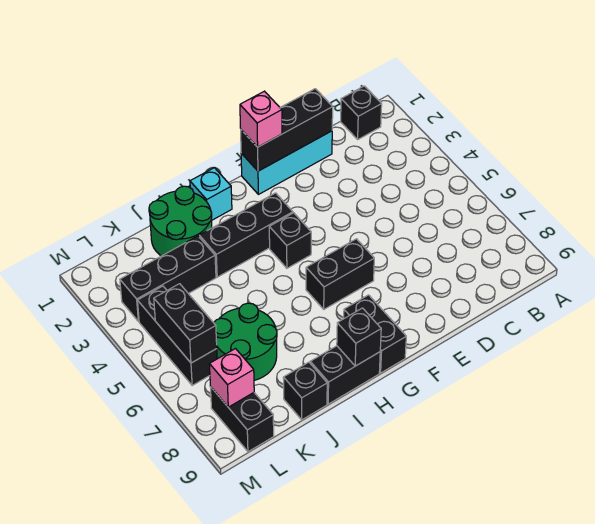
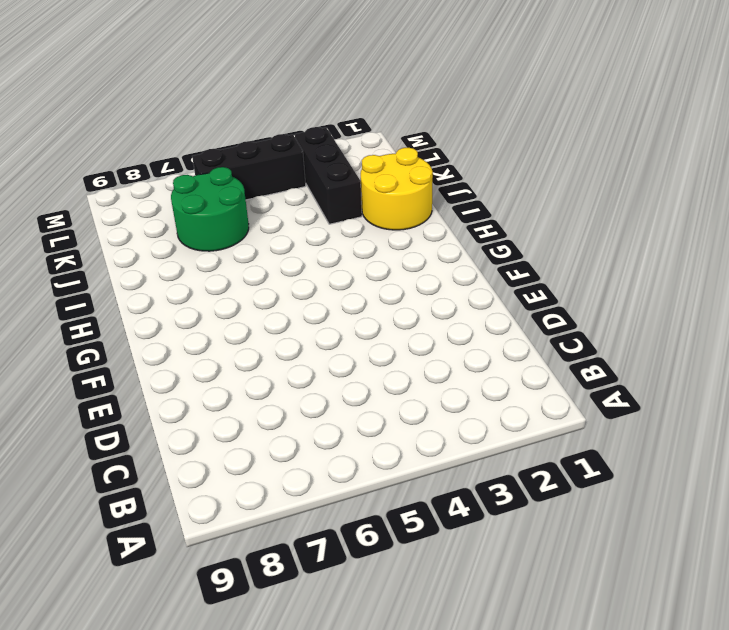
yellow round brick I1:J2 level 1 -> green round brick I1:J2 level 1
none -> black brick B1 level 1
none -> cyan brick D1:F1 level 1
none -> black brick F6:G6 level 1

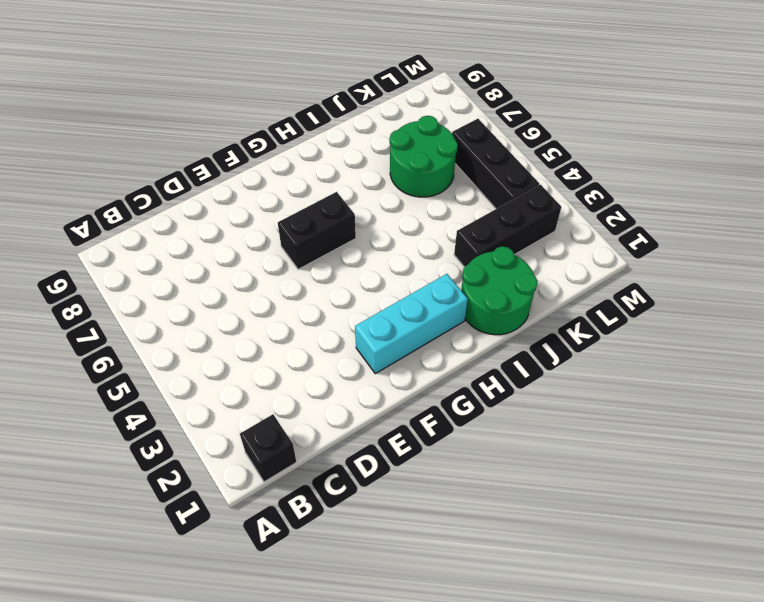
cyan brick F2:H2 level 1 -> cyan brick D1:F1 level 1
none -> black brick G3:I3 level 1
none -> black brick G4 level 1
none -> black brick G8:G9 level 1

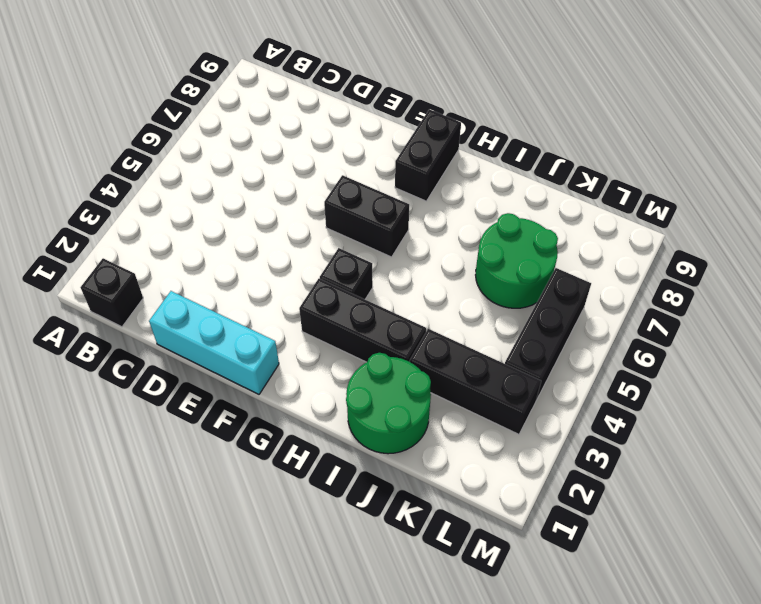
none -> cyan brick H1 level 1
none -> black brick H9:I9 level 1
none -> black brick J9 level 1

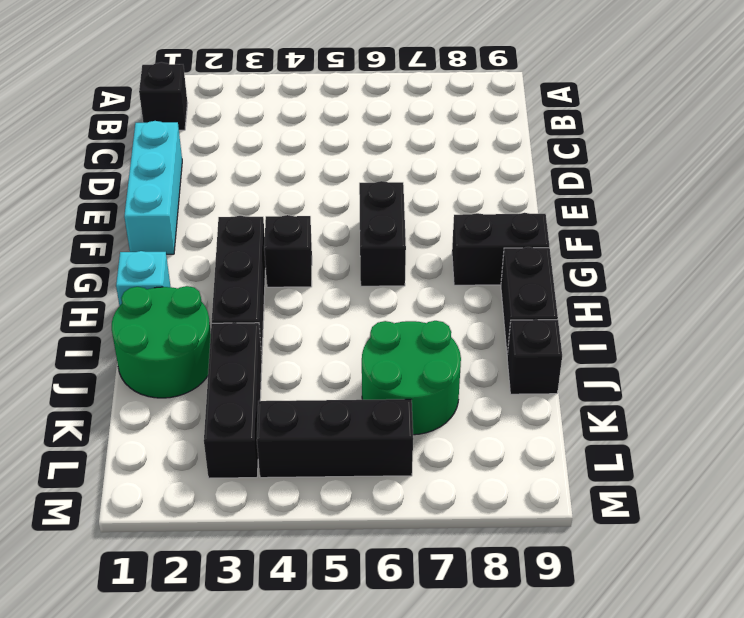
none -> black brick L8:L9 level 1
none -> black brick D1:F1 level 2
none -> black brick H9 level 2

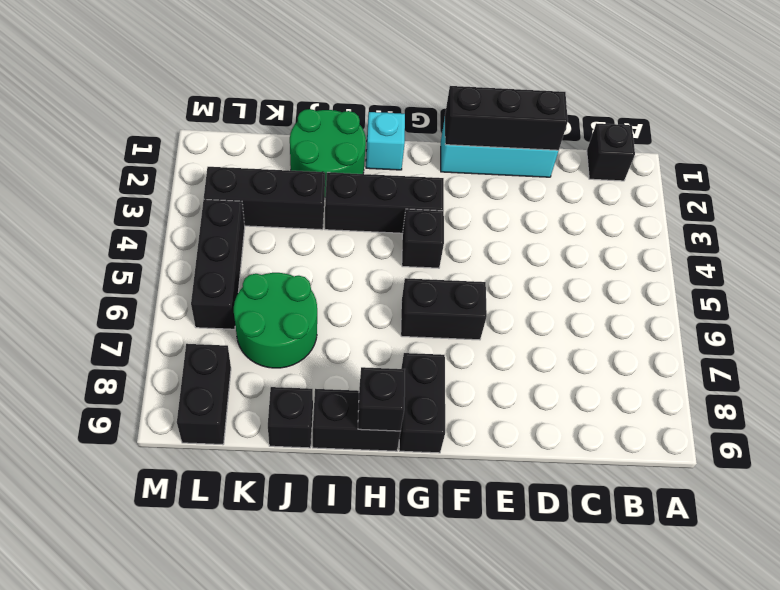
none -> black brick L5:L6 level 2
none -> pink brick L8 level 2
none -> pink brick F1 level 3

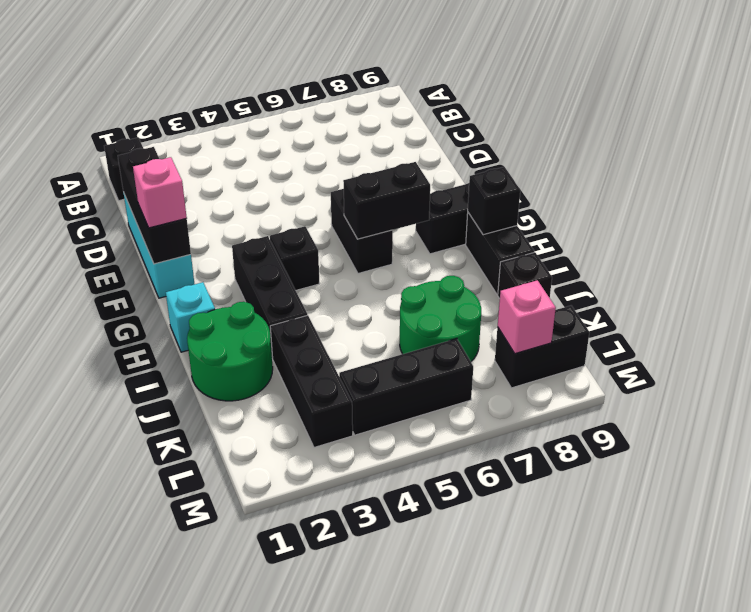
black brick G6:G7 level 2 -> black brick L5:L6 level 2

